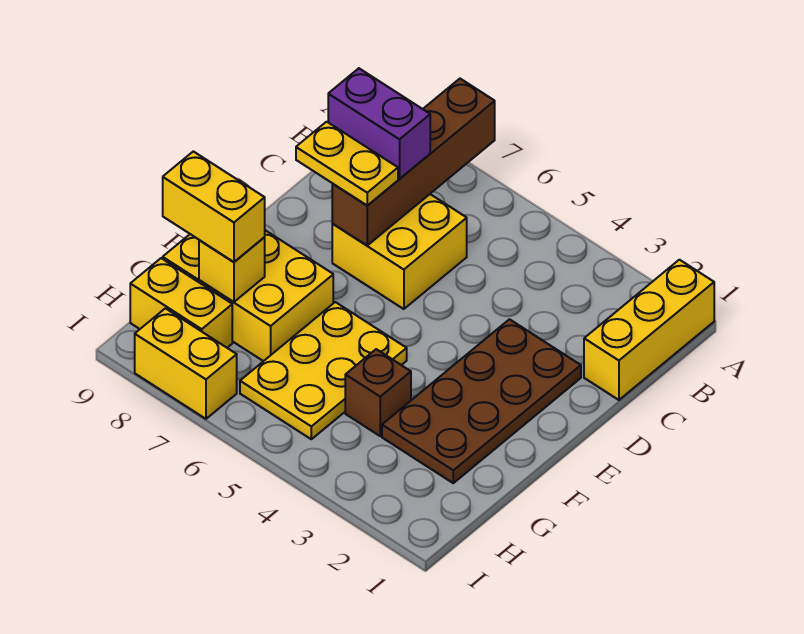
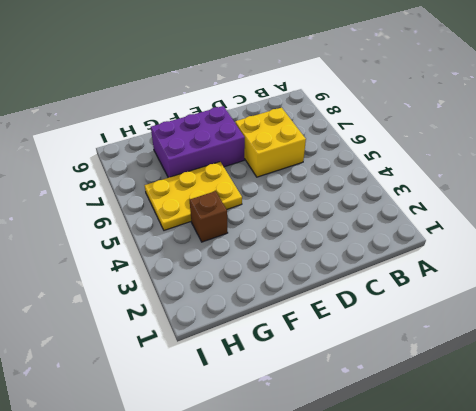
purple brick E7:G8 level 1 -> yellow brick F7:G9 level 1
none -> yellow brick A1:C1 level 1
none -> brown plate D2:G3 level 1
none -> yellow brick H8:H9 level 1

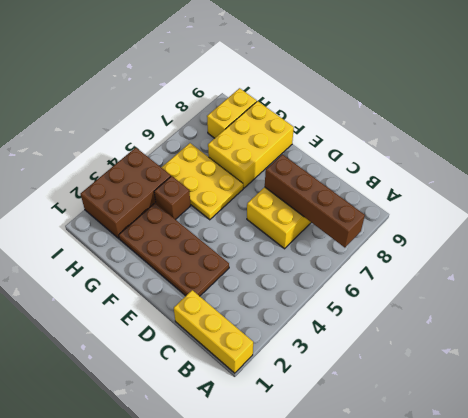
brown brick H2:I4 level 1 -> none
none -> yellow brick I7:I8 level 1
none -> yellow brick G8 level 2
none -> purple brick C7:C8 level 3

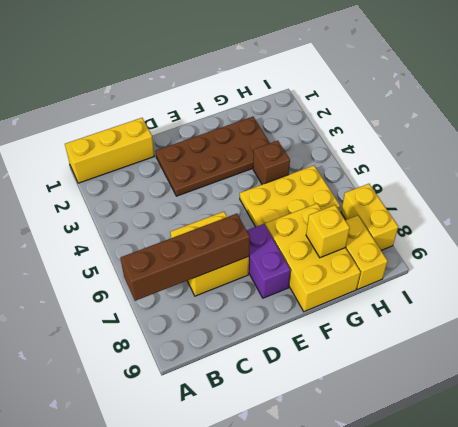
purple brick E7:E8 level 1 -> purple brick C7:C8 level 3
none -> yellow plate D7:D8 level 3
none -> yellow brick G8:G9 level 3

